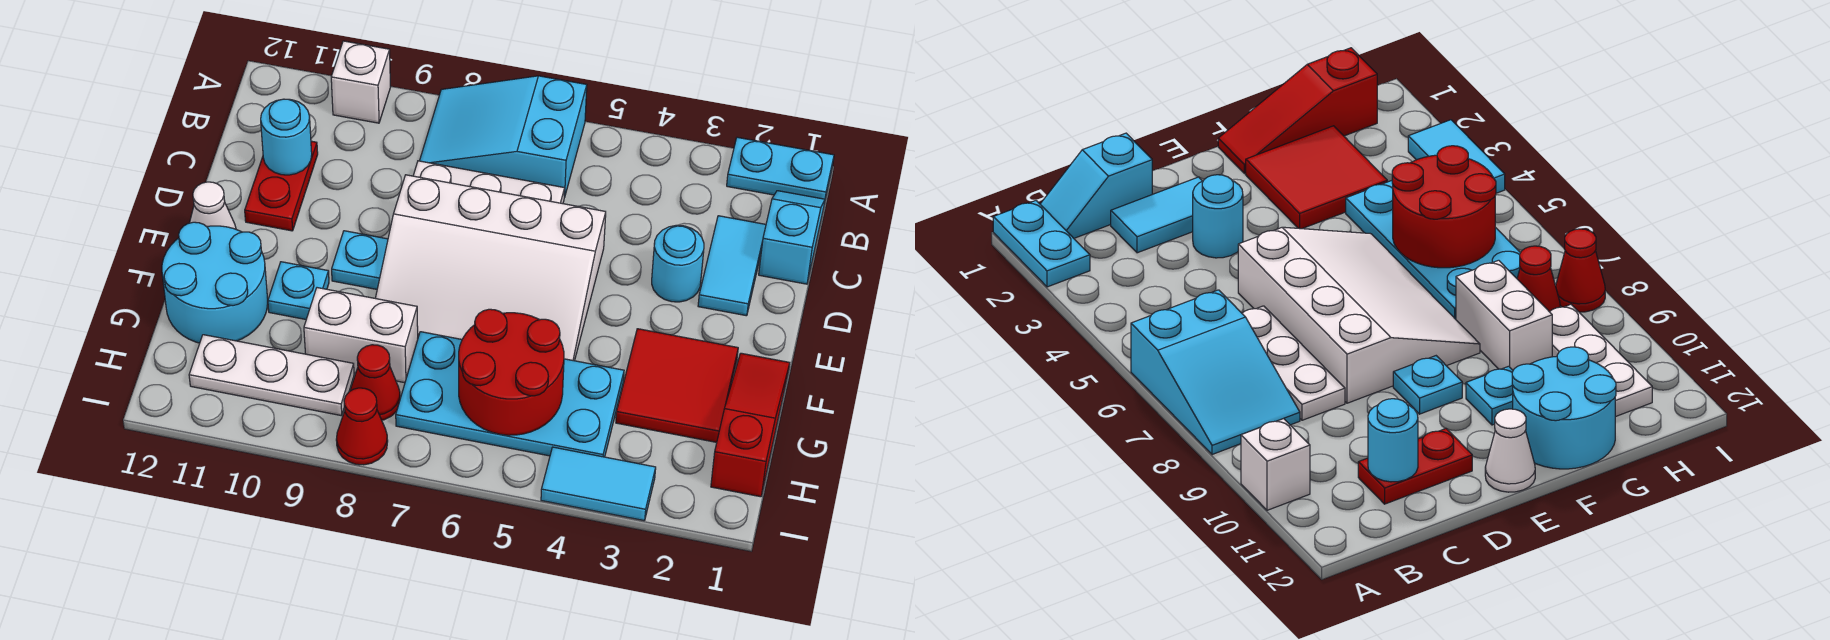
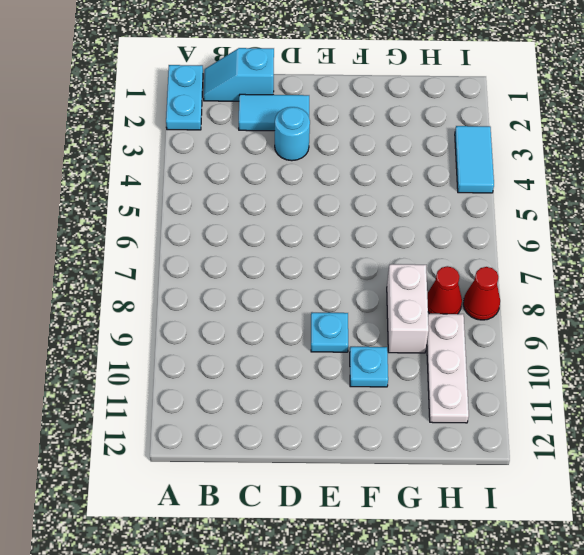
none -> cyan slope A6:B8 level 1 top 6
none -> white brick A10 level 1
none -> white plate C6:C8 level 1

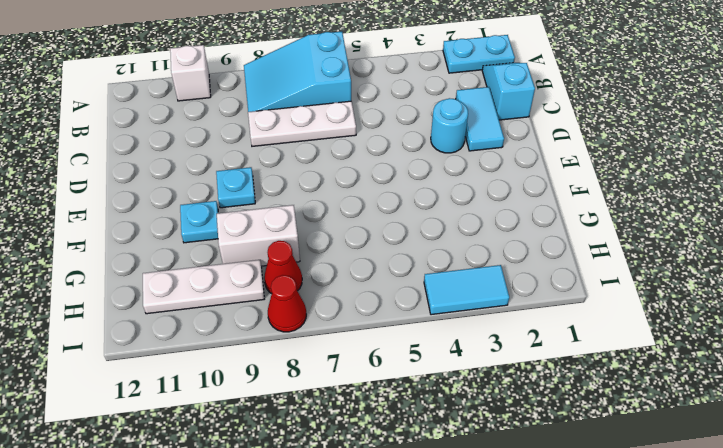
none -> red plate C11:D11 level 1
none -> white slope D5:F8 level 1 top D
none -> white cone E12 level 1

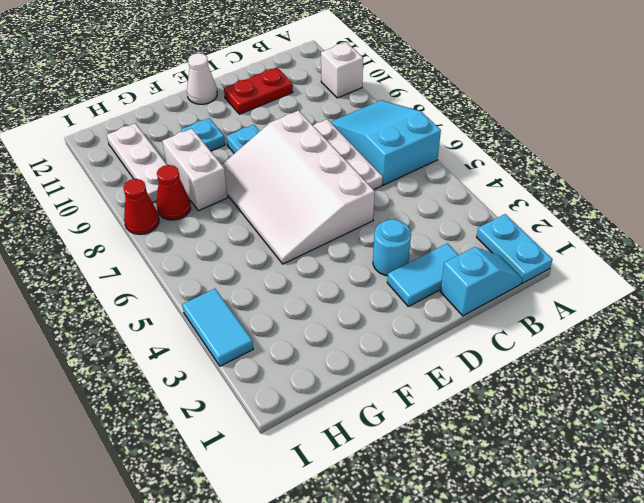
none -> red slope F1:H1 level 1 top H
none -> red tile F2:G3 level 1
none -> cyan round brick F11:G12 level 1

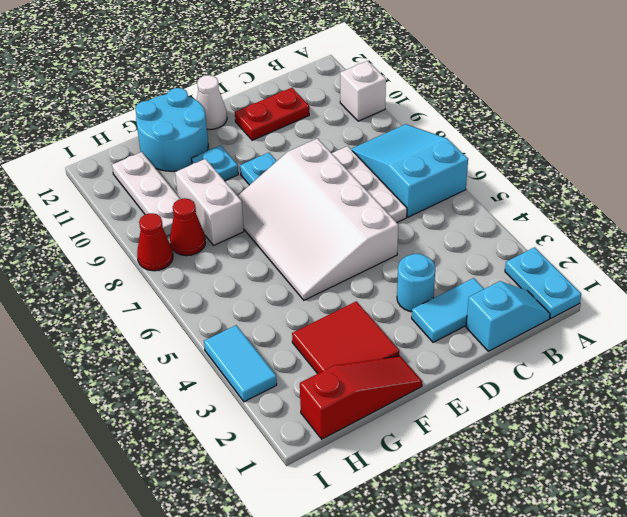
none -> cyan plate G4:H7 level 1
none -> cyan round brick C11 level 2
none -> red round brick G5:H6 level 2

